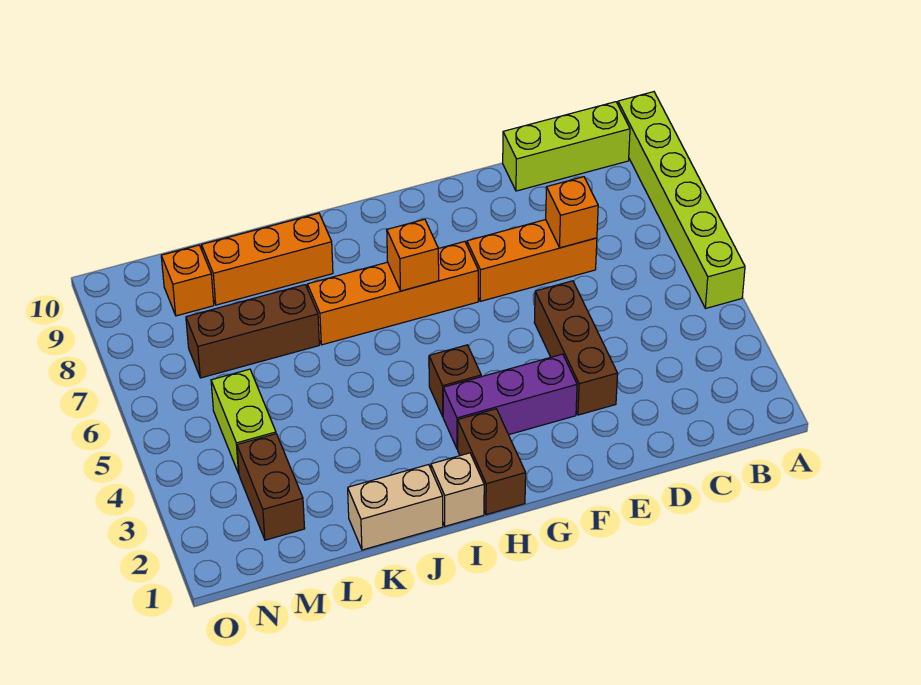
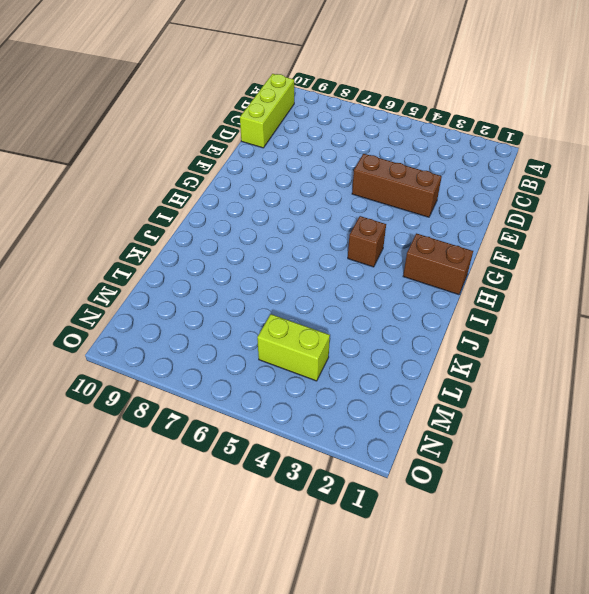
none -> lime brick A5:A10 level 1
none -> orange brick D7:F7 level 1
none -> purple brick F3:H3 level 1

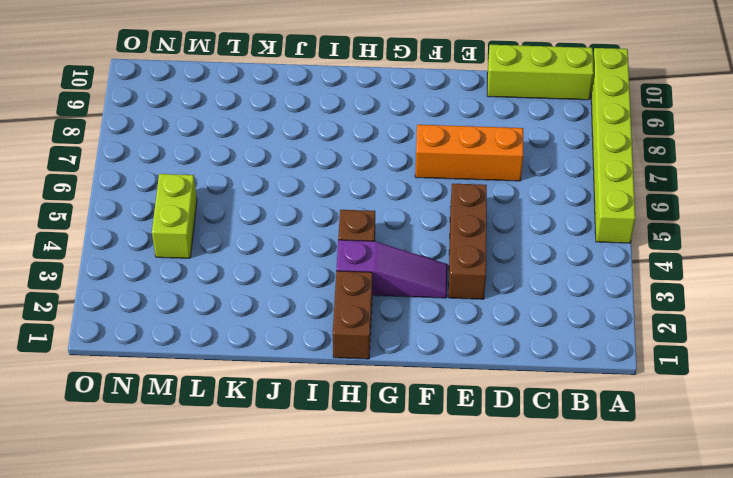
purple slope F3:H3 level 1 top H -> purple brick F3:H3 level 1
none -> orange brick G7:J7 level 1
none -> tan brick I1 level 1
none -> tan brick J1:K1 level 1

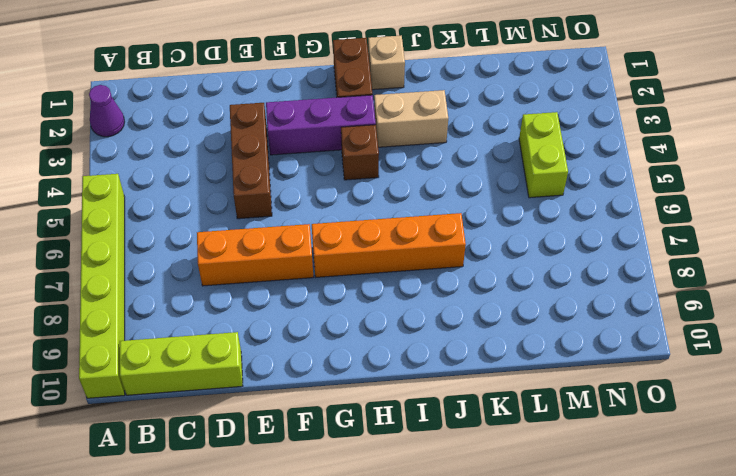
purple cone A2 level 1 -> none
tan brick I3:J3 level 1 -> tan brick J1:K1 level 1
none -> orange brick J9:L9 level 1
none -> brown brick K7:M7 level 1
none -> brown brick M2:M3 level 1

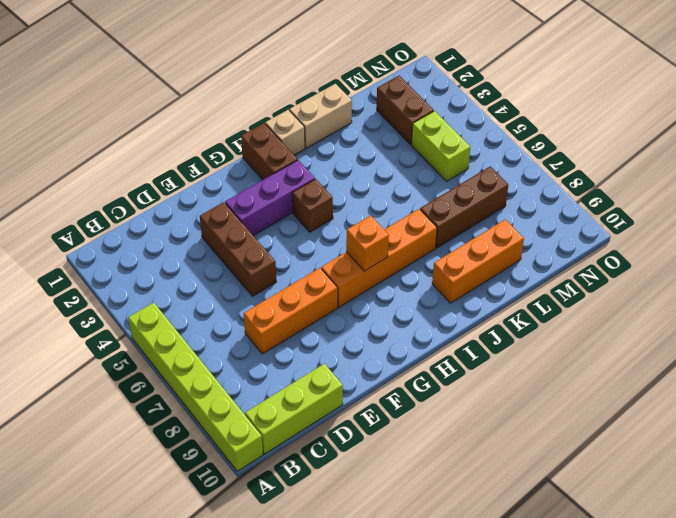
none -> orange brick M9 level 1
none -> orange brick D7 level 2

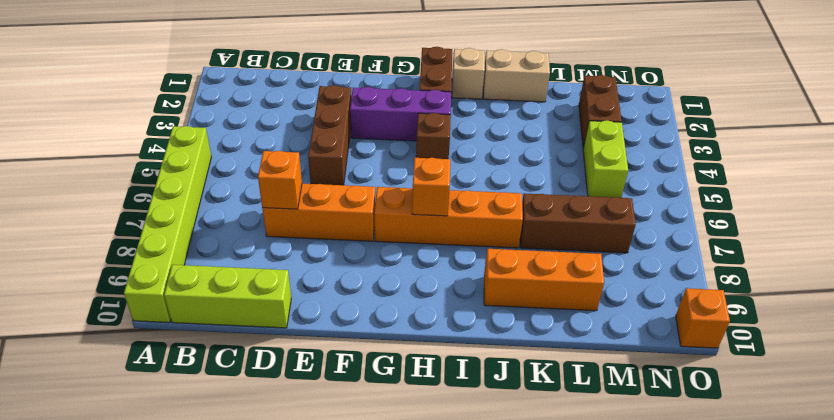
orange brick O10 level 1 -> orange brick M9 level 1

